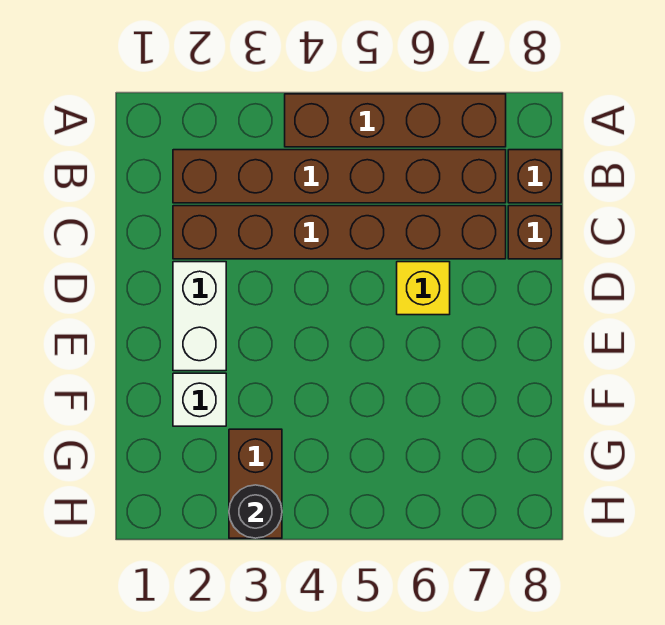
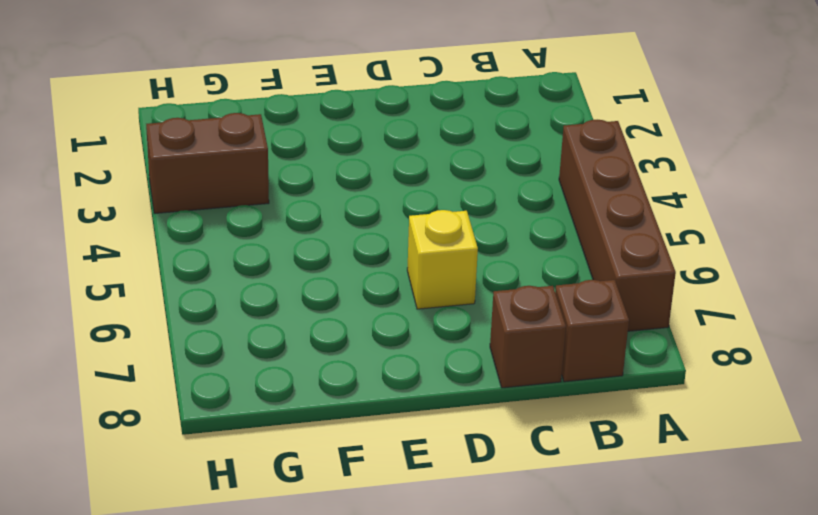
none -> brown brick B2:B7 level 1
none -> brown brick C2:C7 level 1

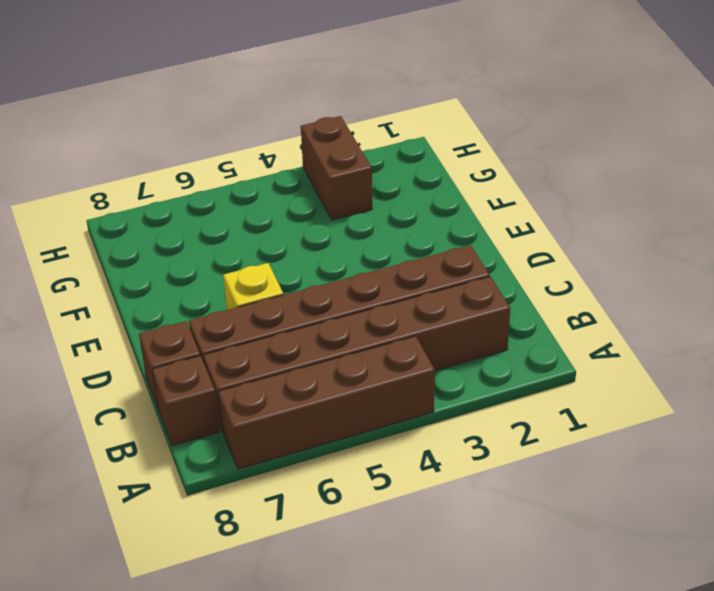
none -> white brick D2:E2 level 1
none -> white brick F2 level 1

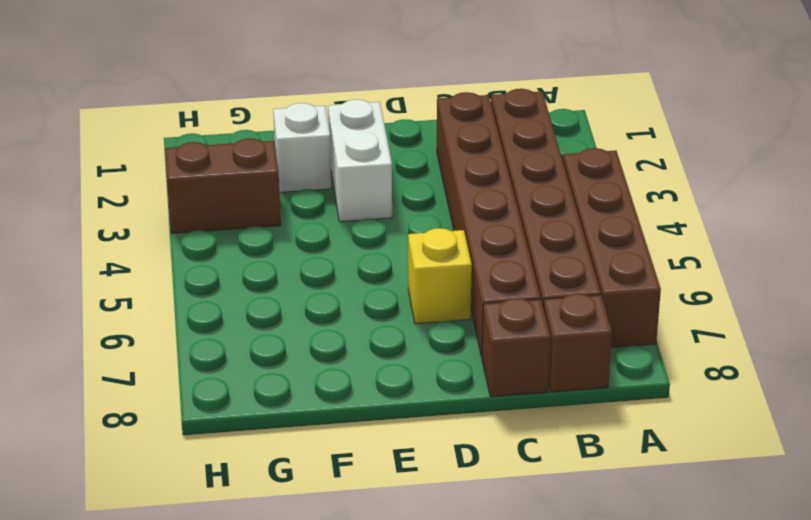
white brick E2:E3 level 1 -> white brick D2:E2 level 1
none -> black round brick H3 level 2

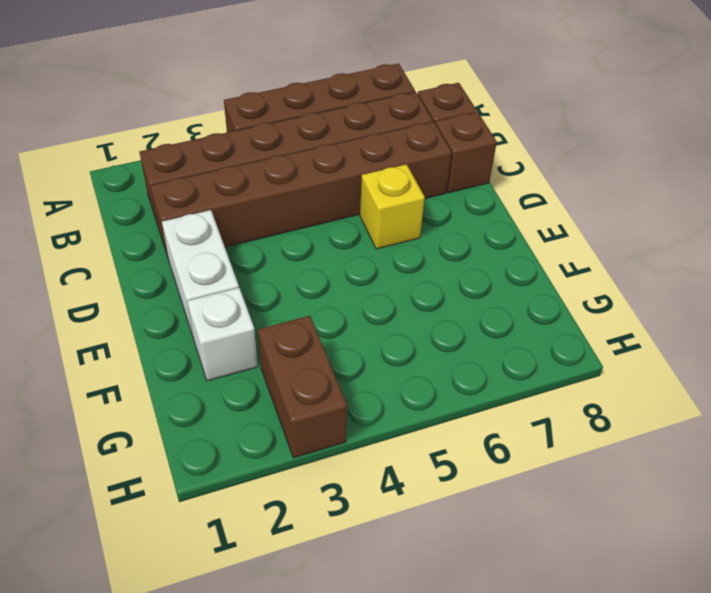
none -> black round brick H3 level 2

